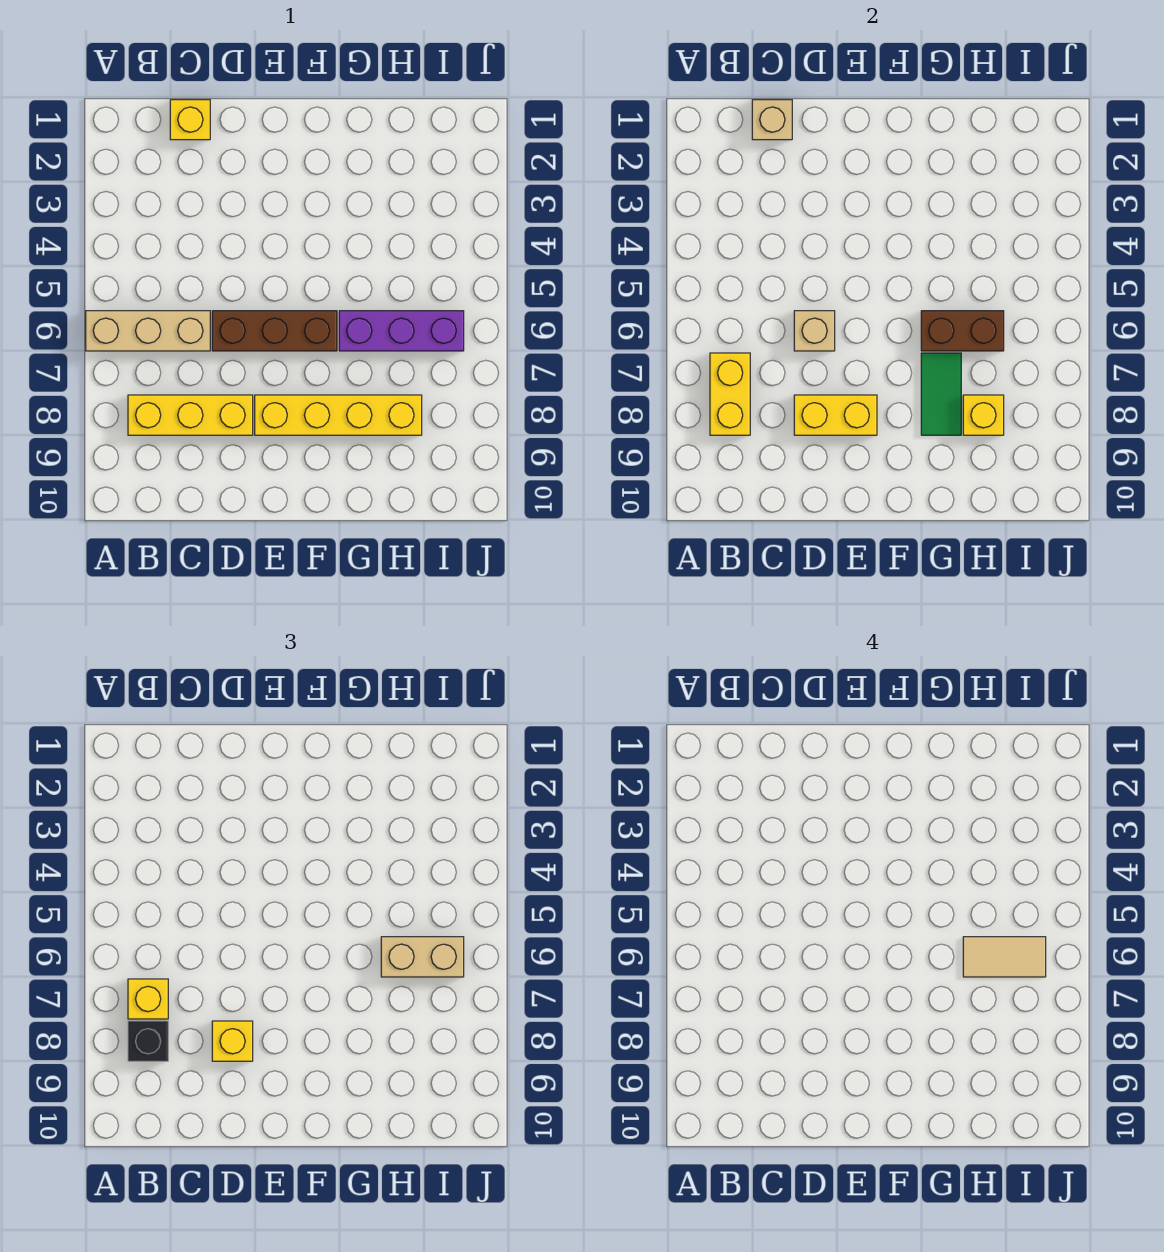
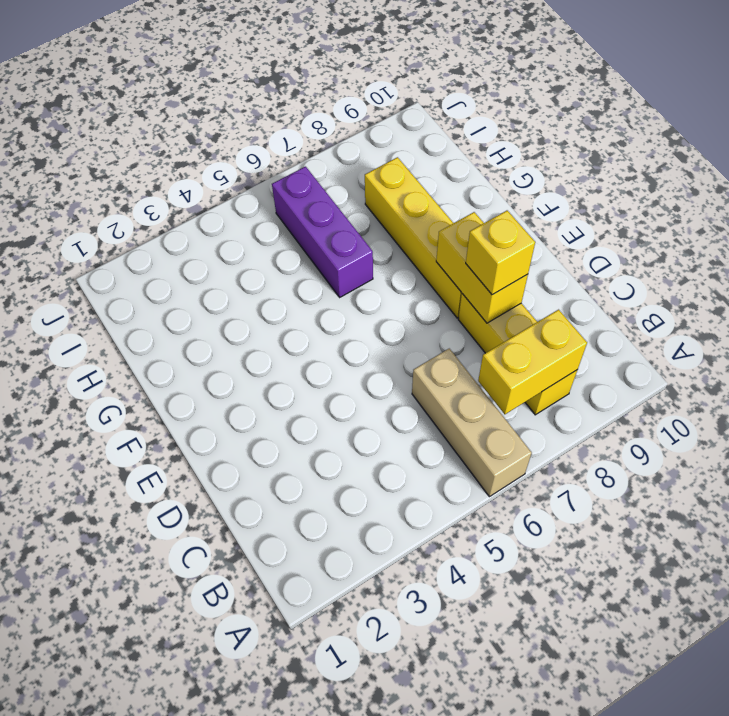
none -> yellow brick C1 level 1
none -> brown brick D6:F6 level 1
none -> tan brick C1 level 2

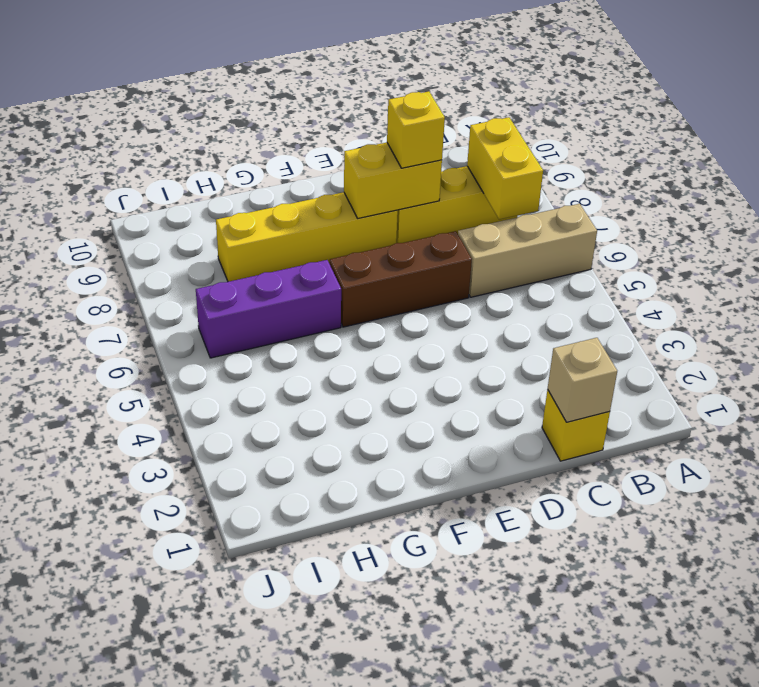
none -> tan brick D6 level 2
none -> brown brick G6:H6 level 2
none -> green tile G7:G8 level 2

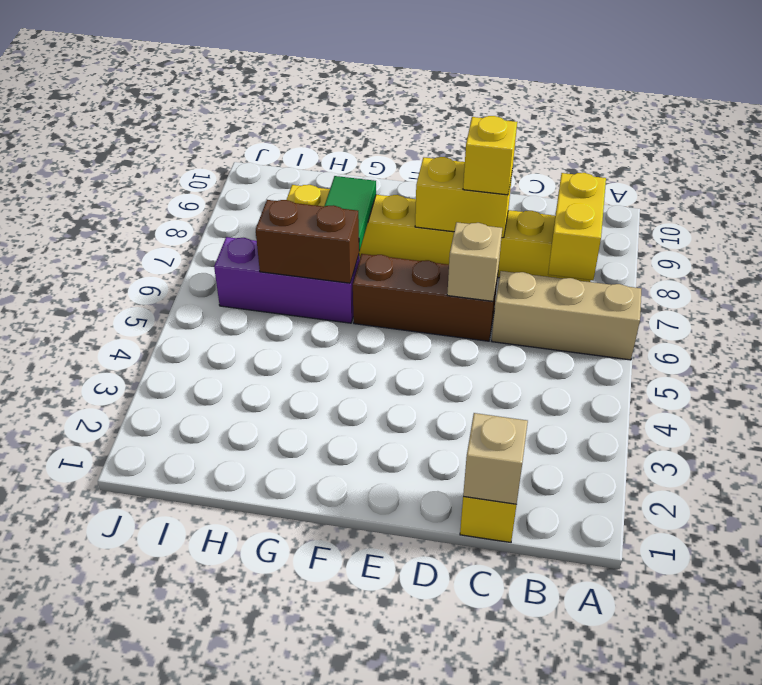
none -> yellow brick H8 level 2
none -> yellow brick B7 level 3
none -> black brick B8 level 3

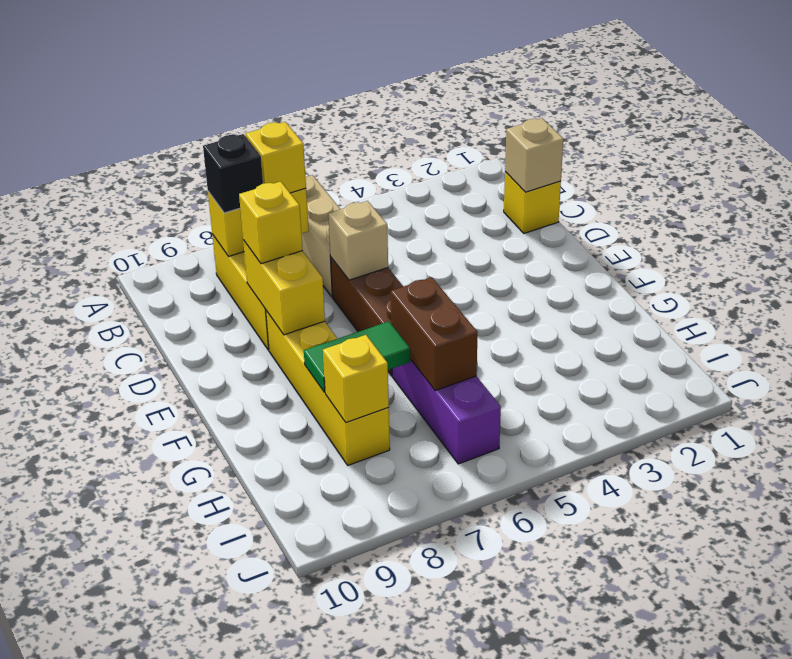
none -> tan brick H6:I6 level 3
none -> tan tile H6:I6 level 4

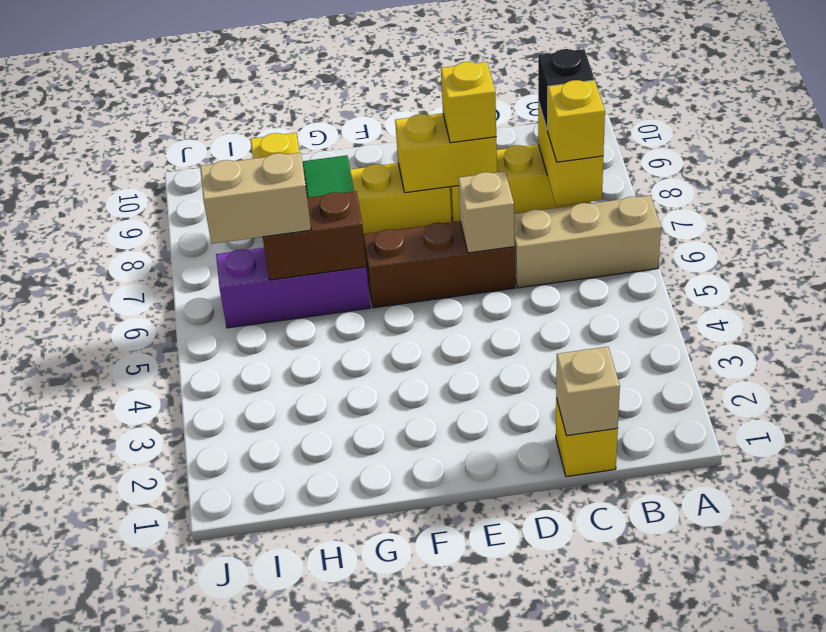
none -> tan tile H6:I6 level 4

